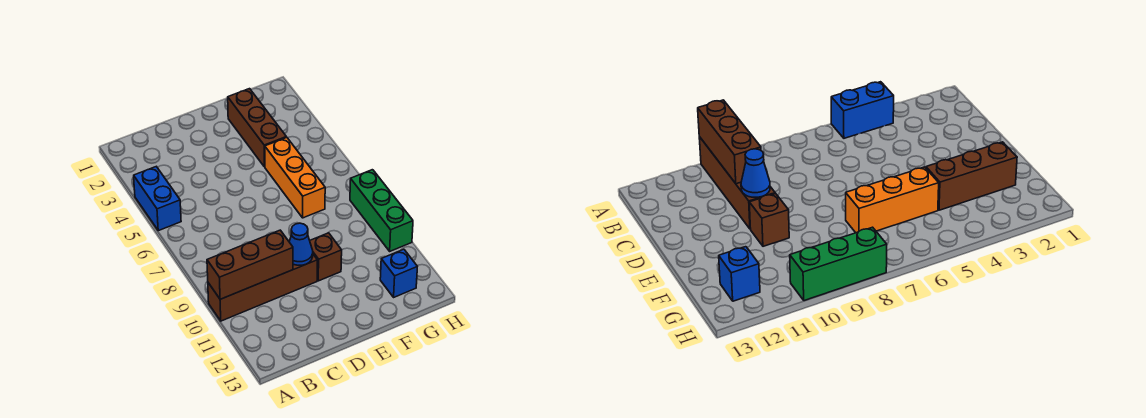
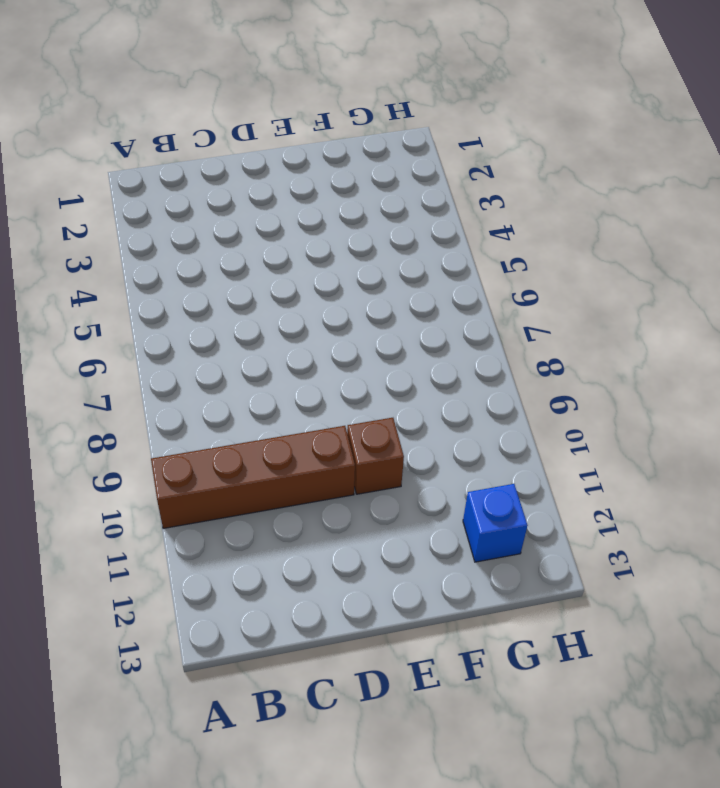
none -> blue brick A4:A5 level 1
none -> brown brick F2:F4 level 1

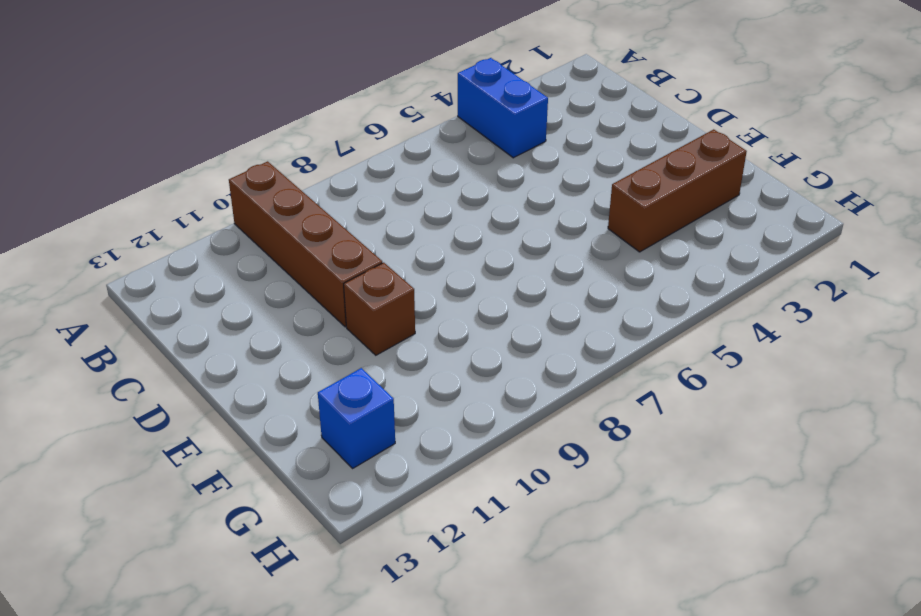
blue brick A4:B4 level 1 -> blue brick A4:A5 level 1
none -> orange brick F5:F7 level 1
none -> green brick H8:H10 level 1

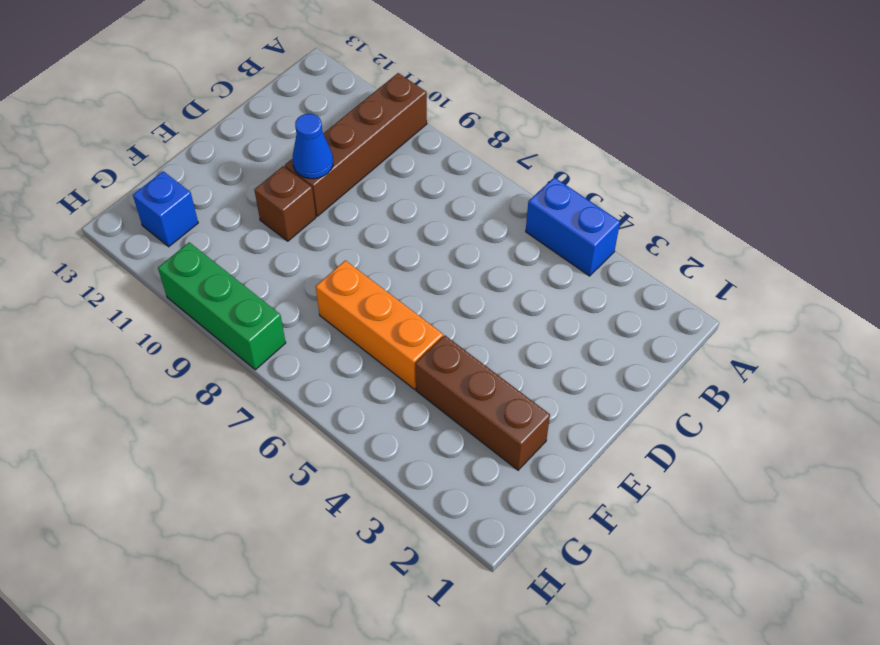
none -> brown brick A10:C10 level 2

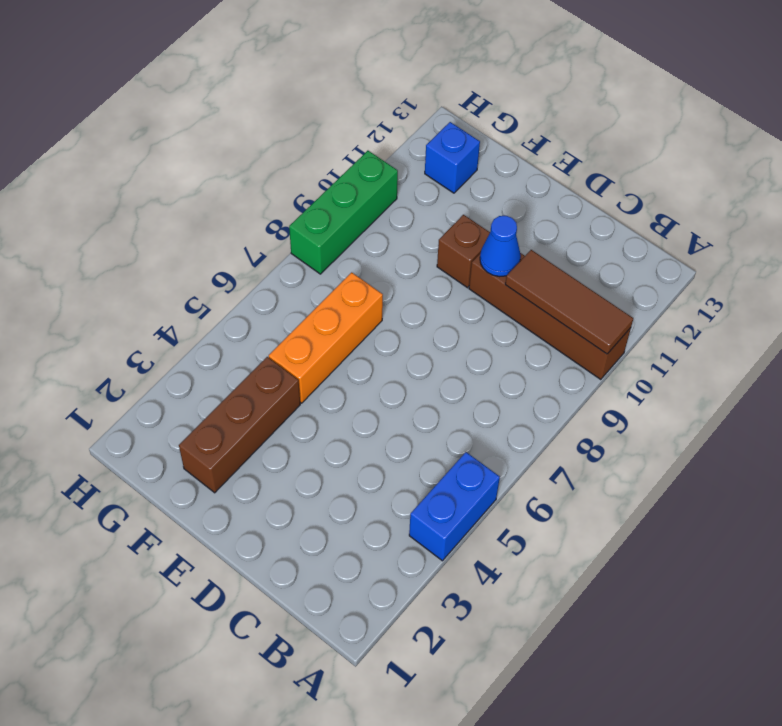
brown tile A10:C10 level 2 -> brown brick A10:C10 level 2

